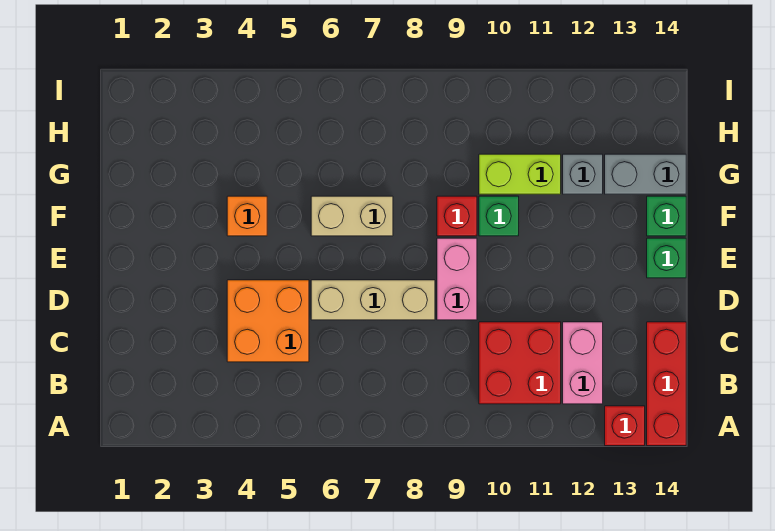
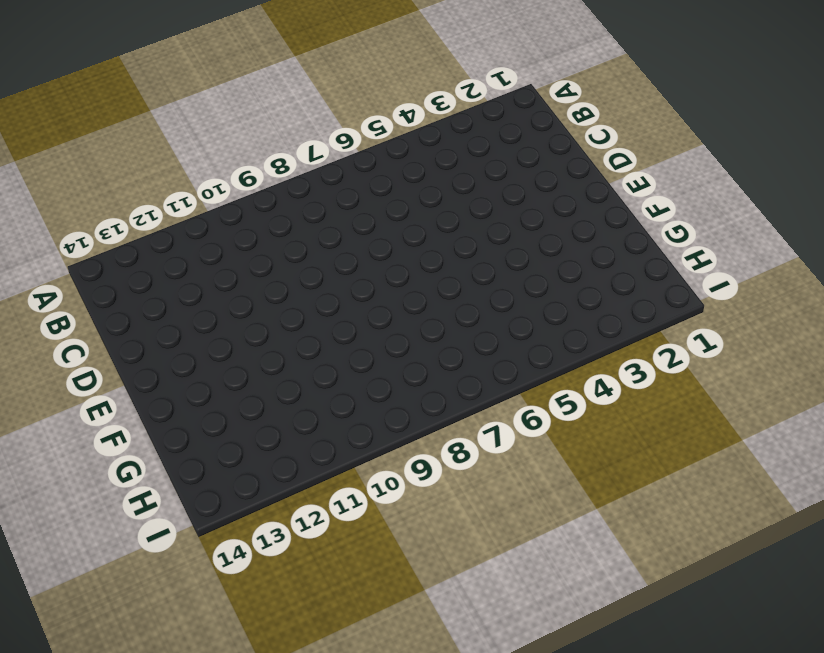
none -> red brick A13 level 1
none -> red brick A14:C14 level 1
none -> red brick B10:C11 level 1

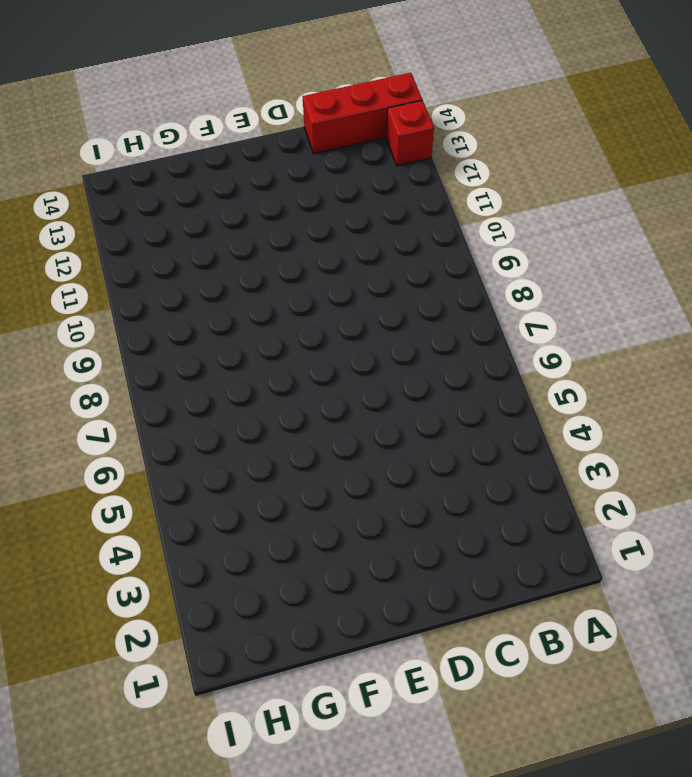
none -> red brick B10:C11 level 1
none -> pink brick B12:C12 level 1
none -> orange brick C4:D5 level 1

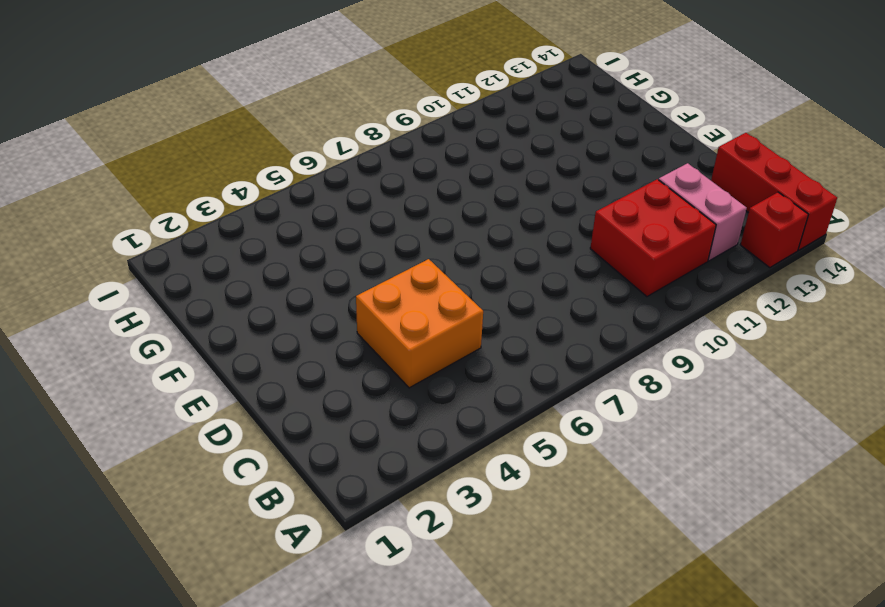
none -> tan brick D6:D8 level 1
none -> pink brick D9:E9 level 1
none -> green brick E14 level 1

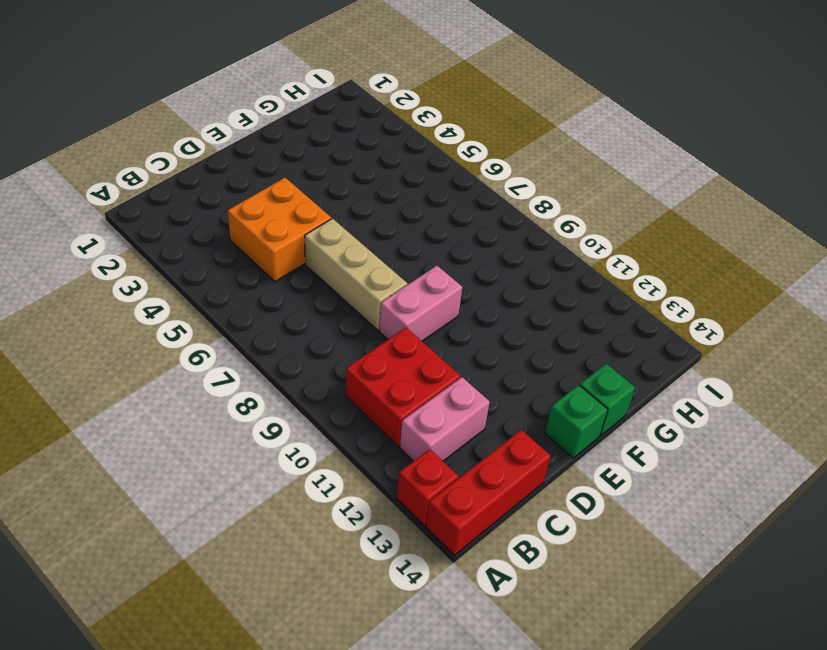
none -> orange brick F4 level 1
none -> tan brick F6:F7 level 1
none -> red brick F9 level 1

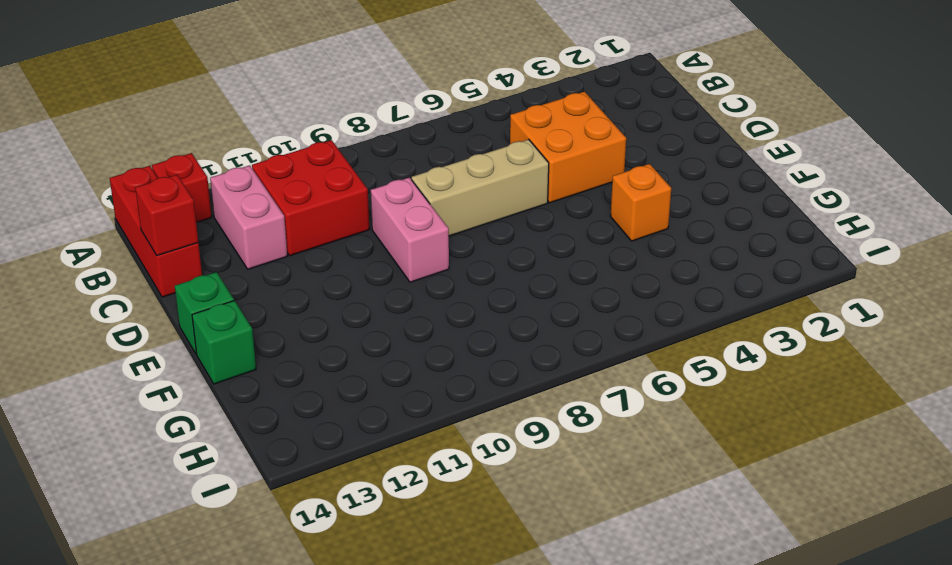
red brick C14 level 2 -> red brick F9 level 1
none -> tan brick F6:F7 level 1
none -> green brick F10 level 1
none -> lime brick G10:G11 level 1

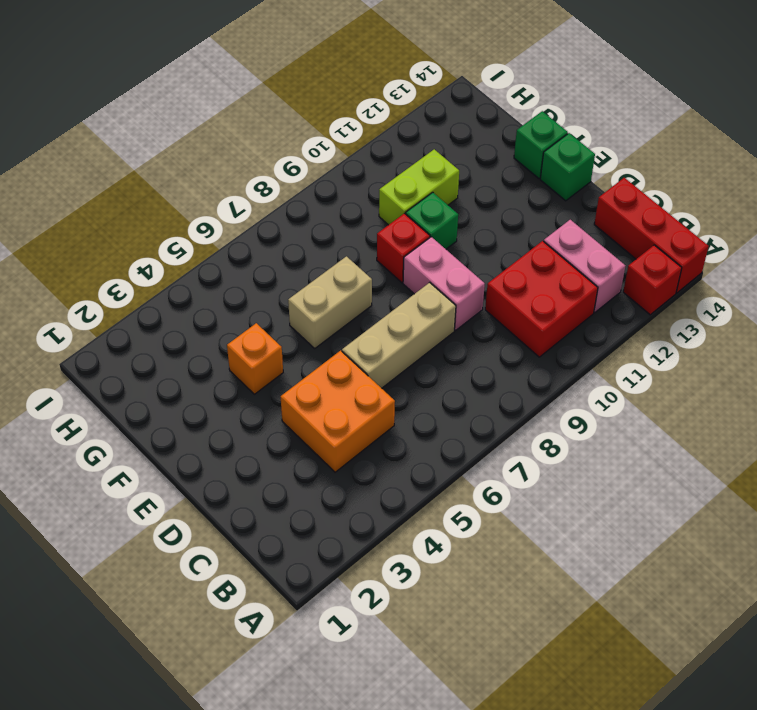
none -> grey brick G12 level 1
none -> grey brick G13:G14 level 1

